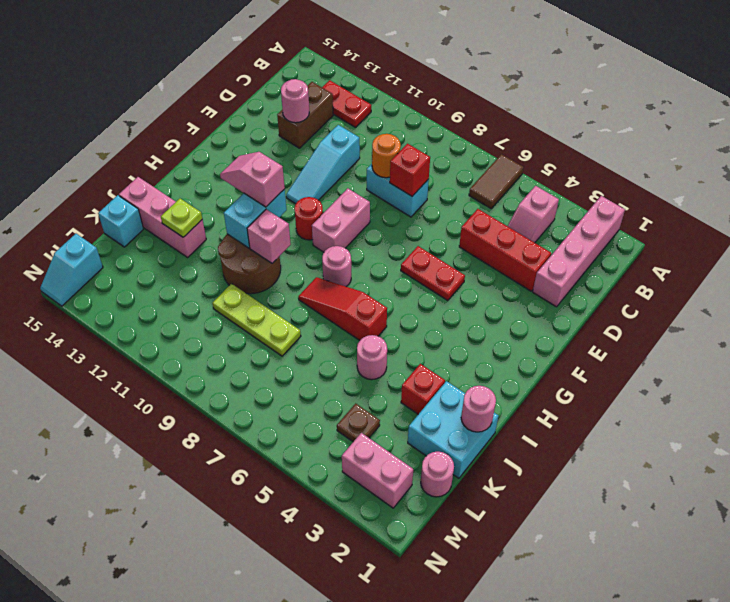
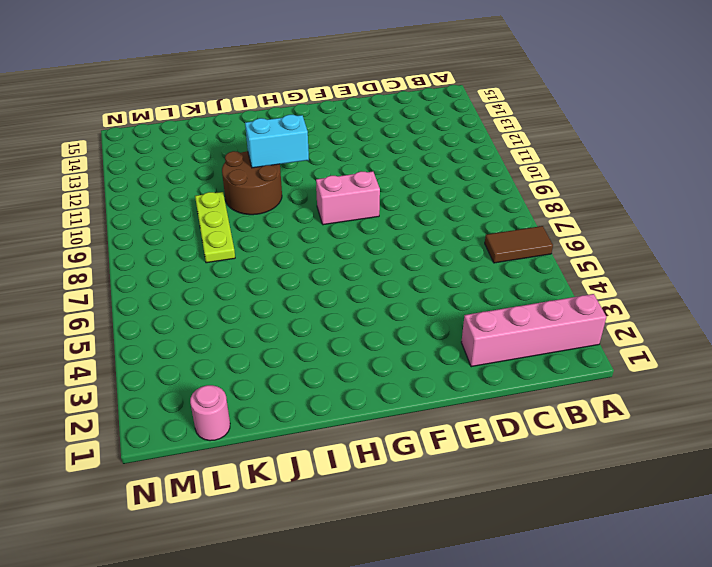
none -> pink slope B4:C4 level 1 top B
none -> red plate B12:B13 level 1
none -> brown brick C13:D13 level 1
none -> red brick D3:D5 level 1

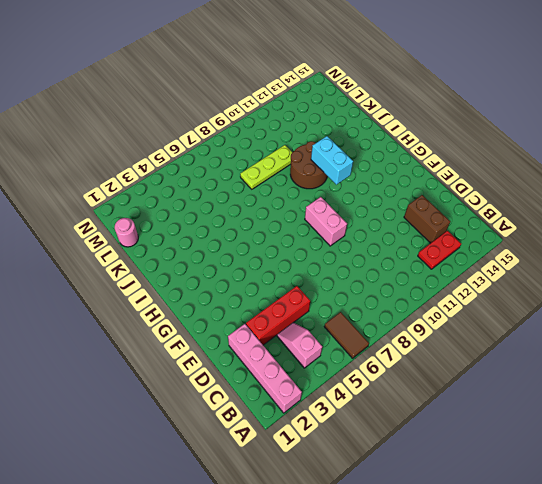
none -> cyan brick D8:D9 level 1
none -> cyan slope D11:F11 level 1 top D
none -> red plate F5:F6 level 1
none -> red round brick G10 level 1

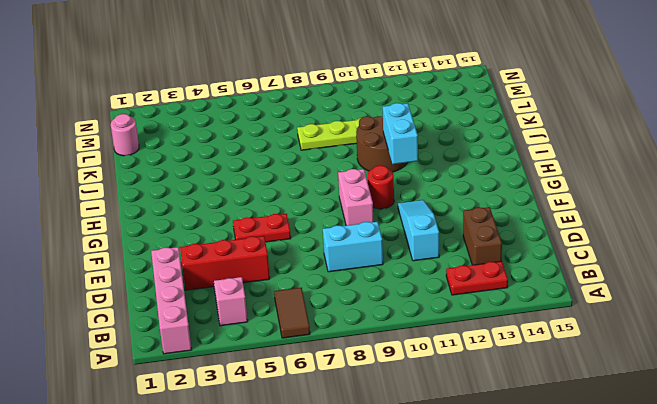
none -> pink round brick H8 level 1
none -> red slope I6:I8 level 1 top 6
none -> cyan brick J1:K2 level 1
none -> red brick J3 level 1

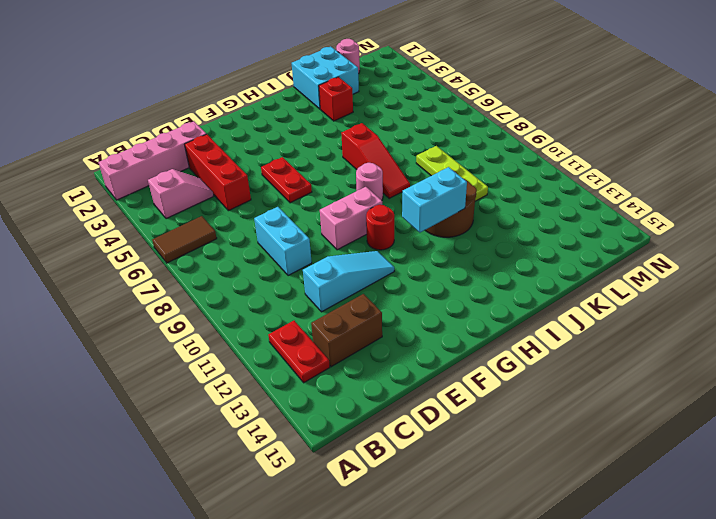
none -> pink round brick J5 level 1
none -> pink brick J13:J15 level 1
none -> cyan brick K15 level 1
none -> brown plate L4 level 1

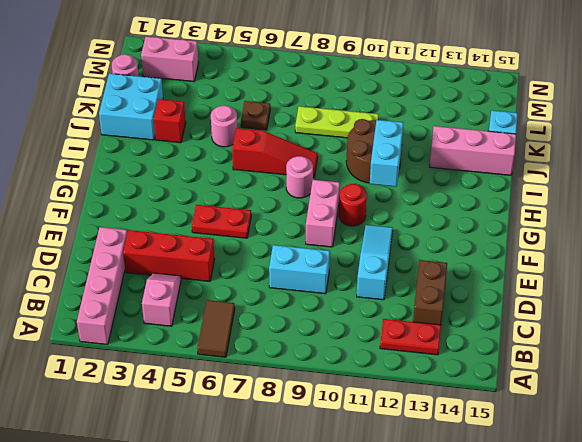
brown plate K6 level 1 -> brown plate L4 level 1
none -> cyan slope M15:N15 level 1 top M
none -> red brick D8 level 2
none -> orange round brick D9 level 2
none -> pink round brick D13 level 2

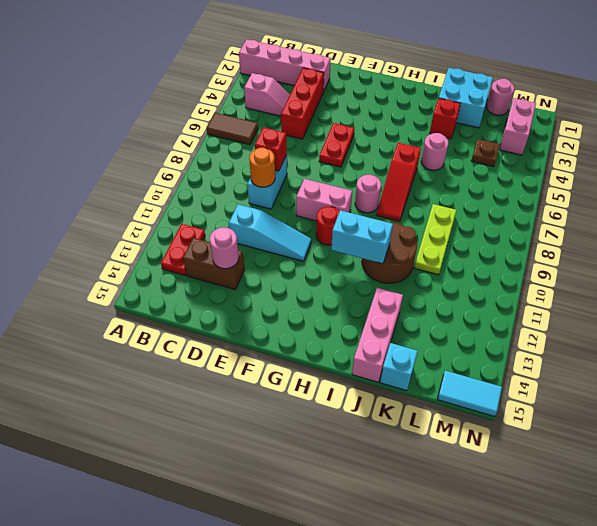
cyan tile M15:N15 level 1 -> cyan slope M15:N15 level 1 top M
none -> pink brick I10 level 2
none -> pink round brick J1 level 2
none -> lime plate J13 level 2
none -> pink slope H11:H12 level 3 top 11

